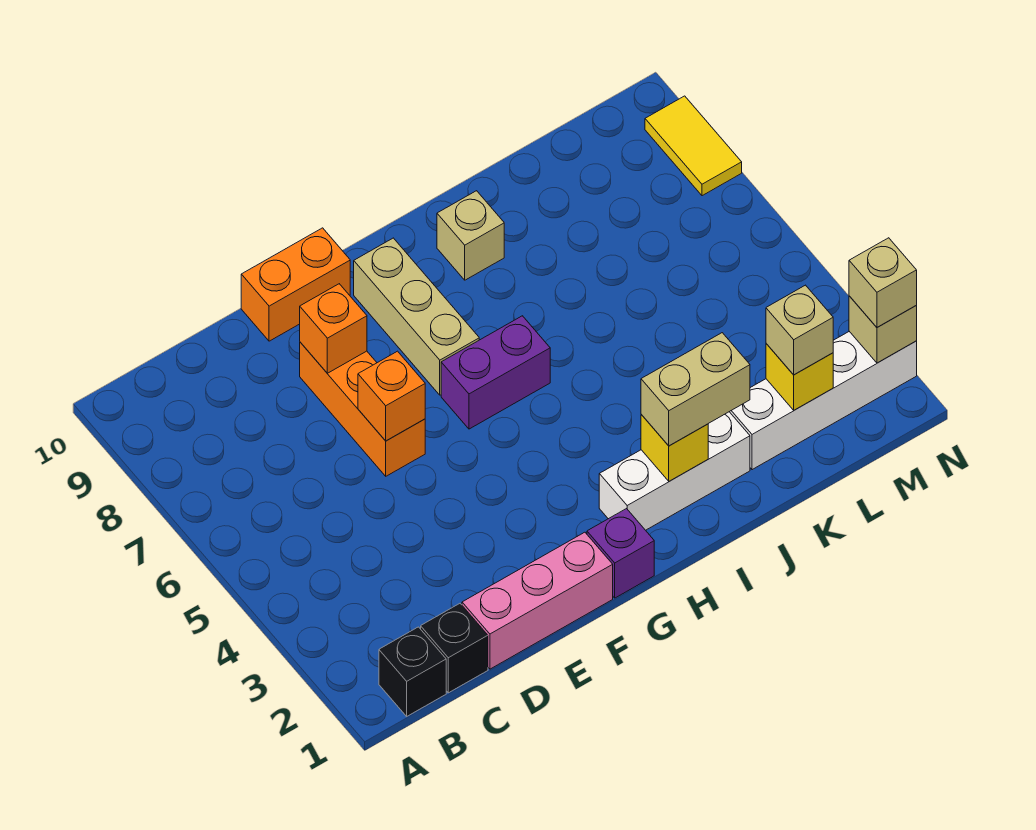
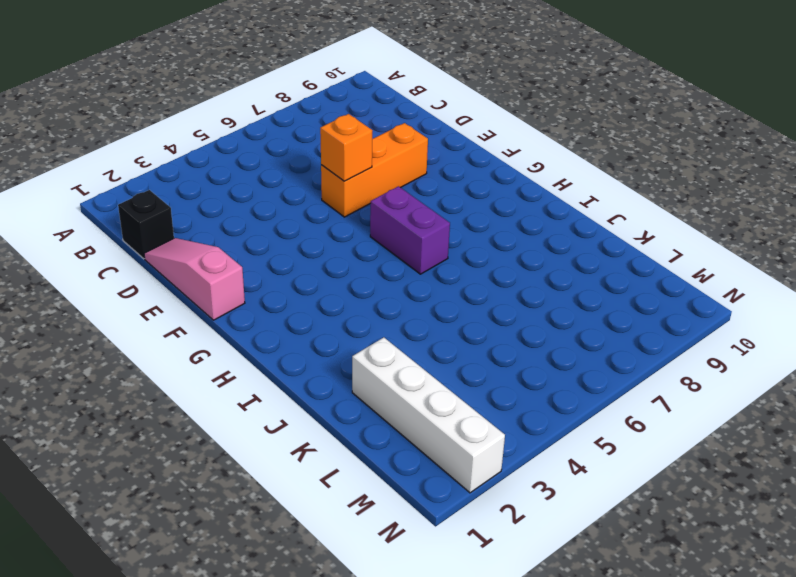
pink slope D1:F1 level 1 top F -> pink brick D1:F1 level 1
none -> black brick B1 level 1
none -> orange brick E10:F10 level 1
none -> purple brick G1 level 1

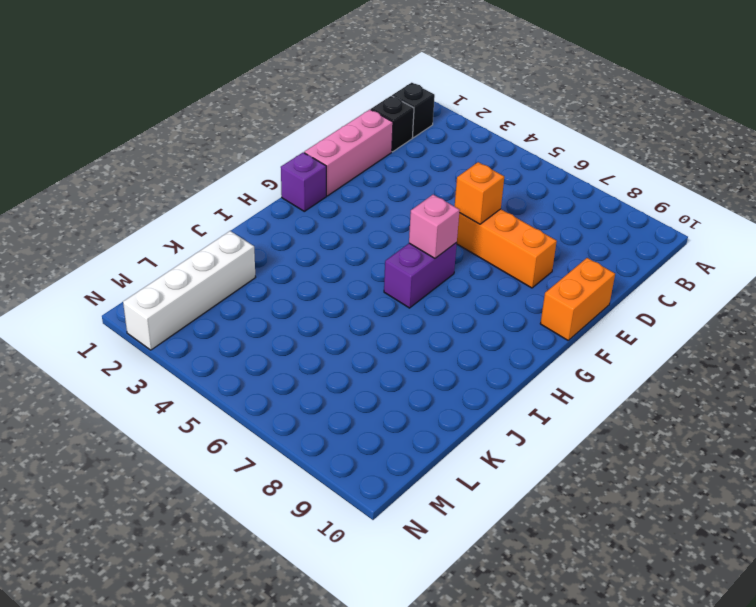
pink brick G6 level 2 -> none
none -> tan brick G7:G9 level 1
none -> white brick H2:J2 level 1
none -> tan brick I9 level 1

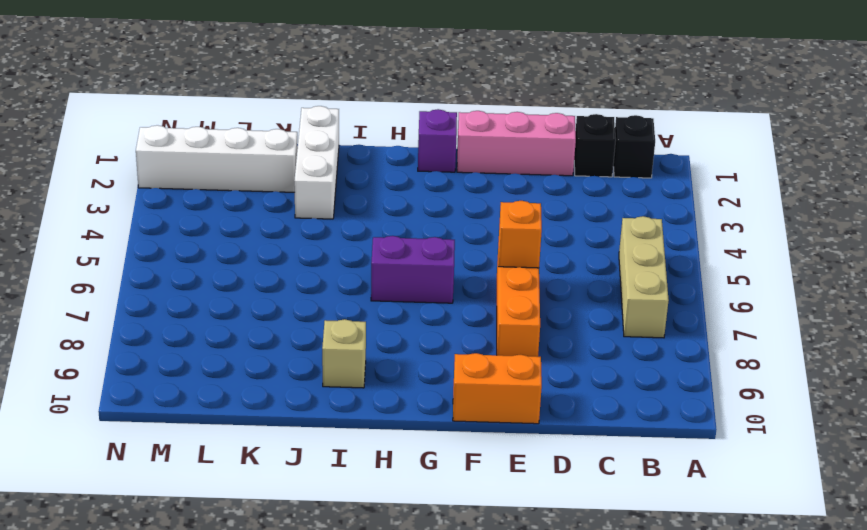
tan brick B5:B7 level 1 -> tan brick G7:G9 level 1
white brick J1:J3 level 1 -> white brick H2:J2 level 1
none -> yellow tile N8:N9 level 1
none -> orange brick E8 level 2
none -> yellow brick I2 level 2

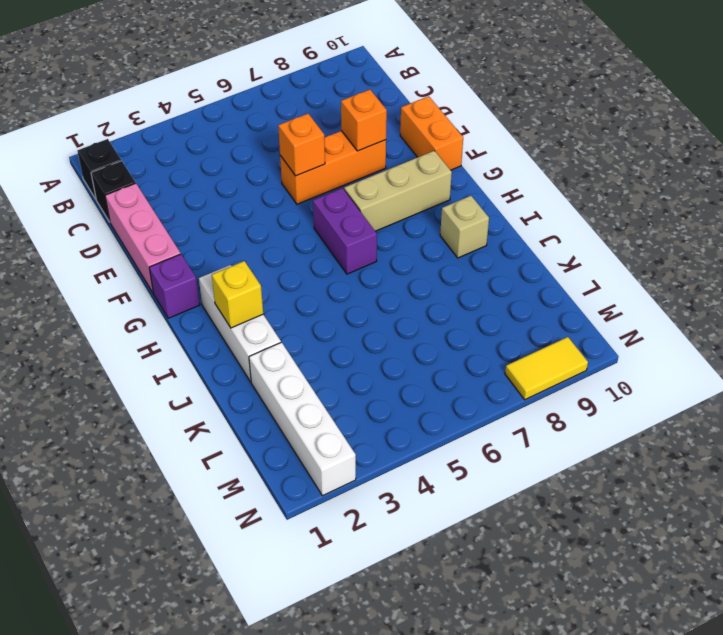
none -> yellow brick L2 level 2
none -> tan brick N2 level 2
none -> tan brick I2:J2 level 3

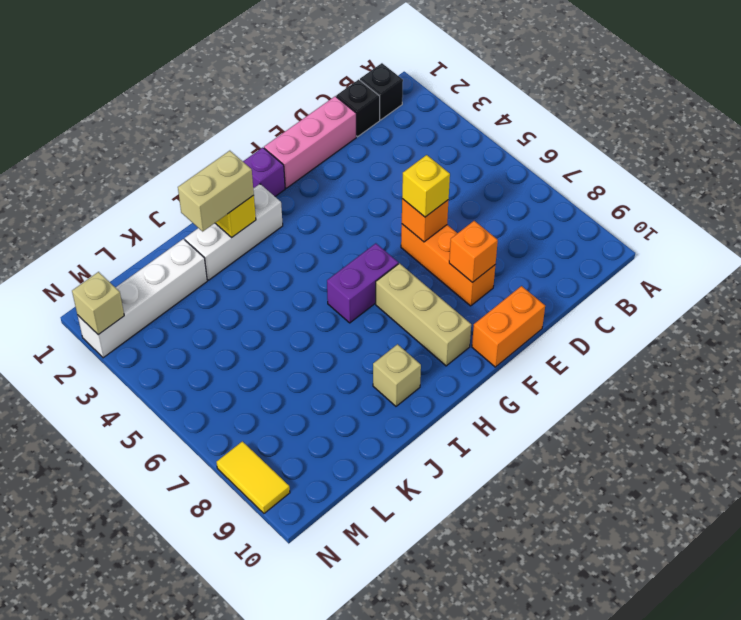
yellow brick E6 level 3 -> yellow brick L2 level 2
none -> tan brick L2 level 3
none -> tan brick N2 level 3

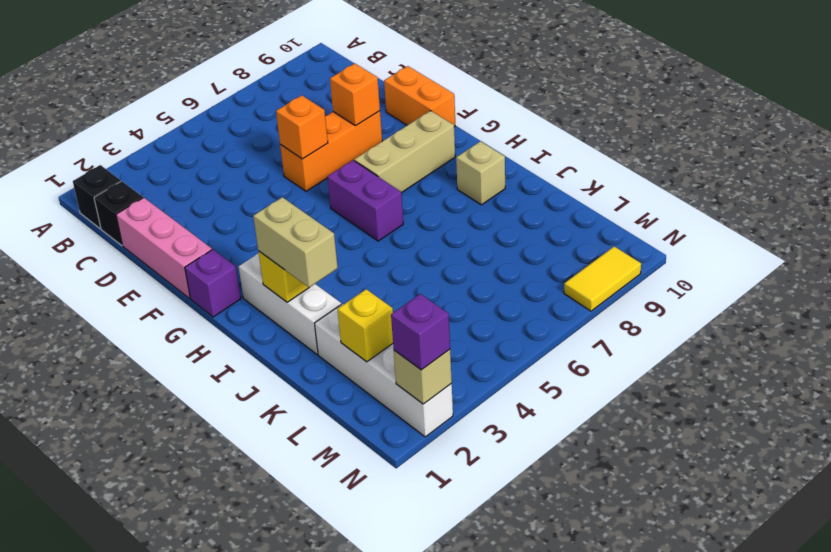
purple brick N2 level 3 -> tan brick N2 level 3
none -> tan brick L2 level 3

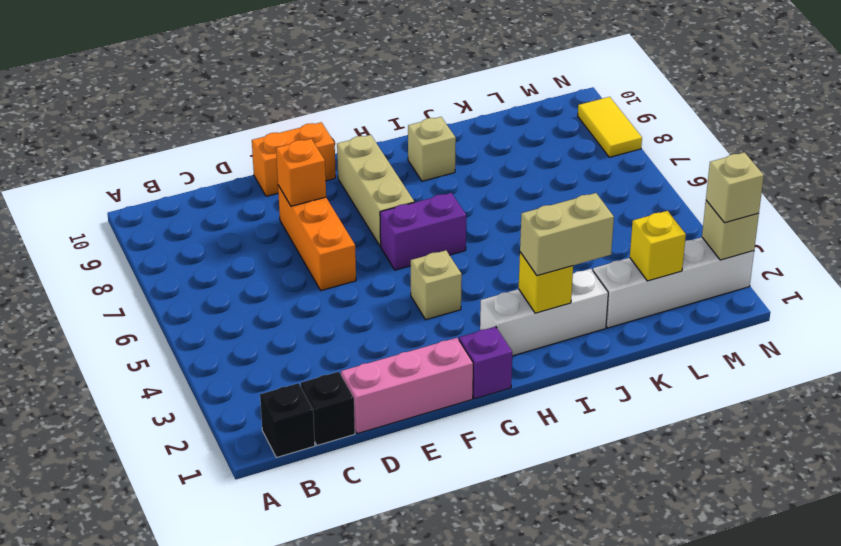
tan brick G4 level 1 -> tan brick L2 level 3
none -> orange brick E6 level 2

